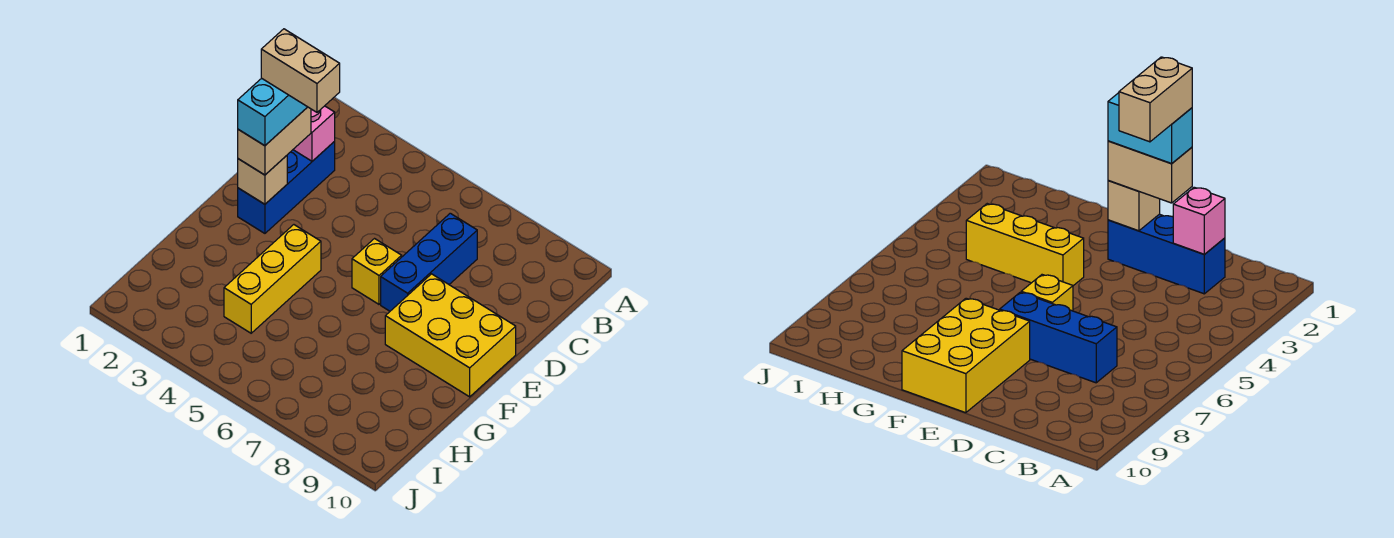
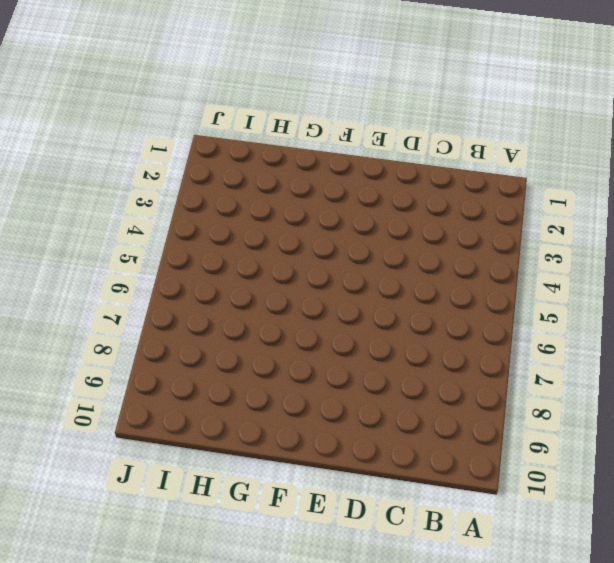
none -> blue brick C2:E2 level 1
none -> blue brick C7:E7 level 1

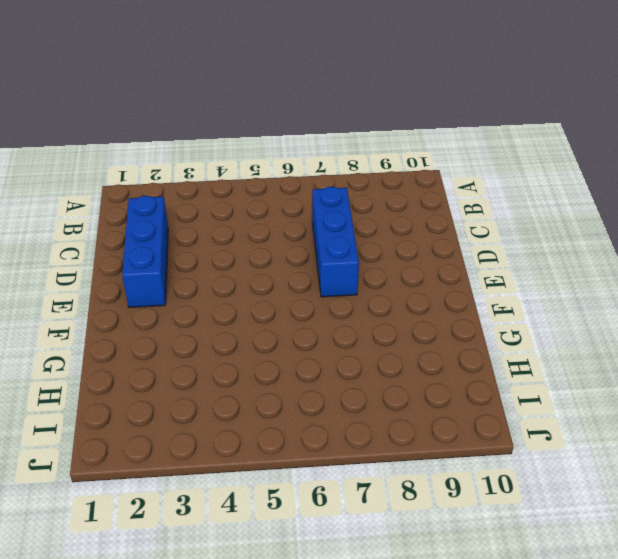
none -> yellow brick E6 level 1
none -> yellow brick E8:F10 level 1

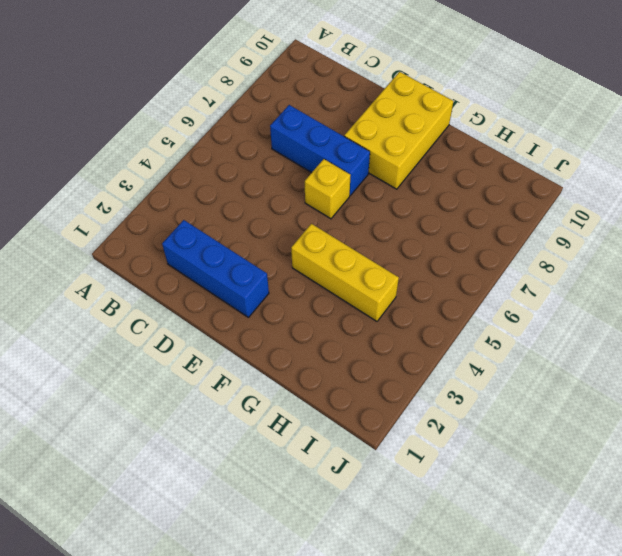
none -> pink brick C2 level 2
none -> tan brick E2 level 2

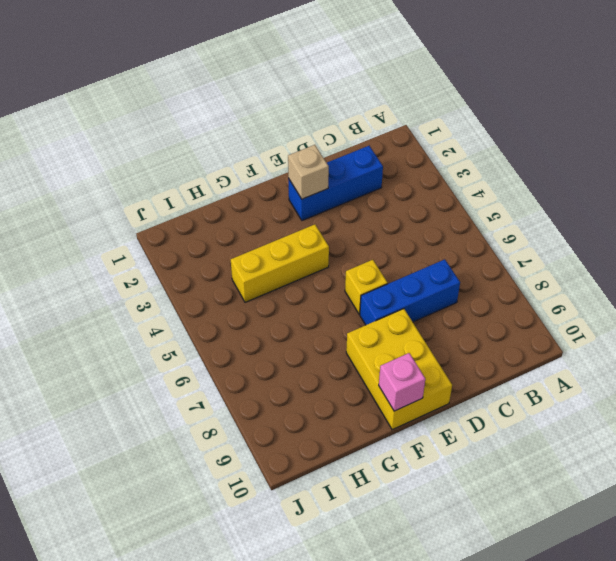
pink brick F10 level 2 -> pink brick C2 level 2
none -> tan brick D2:E2 level 3
none -> cyan brick D2:E2 level 4

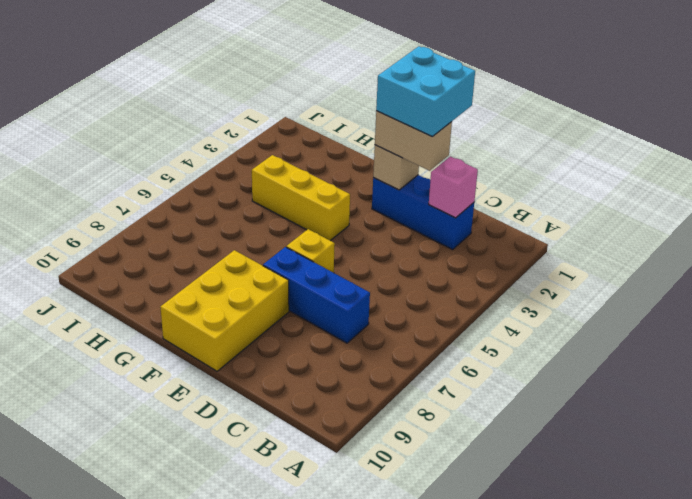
cyan brick D1:E2 level 4 -> cyan brick D2:E2 level 4
none -> tan brick D2:D3 level 5

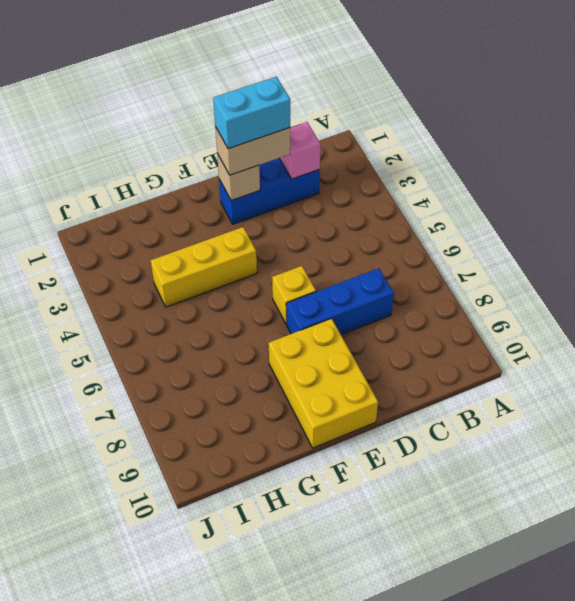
none -> tan brick D2:D3 level 5

